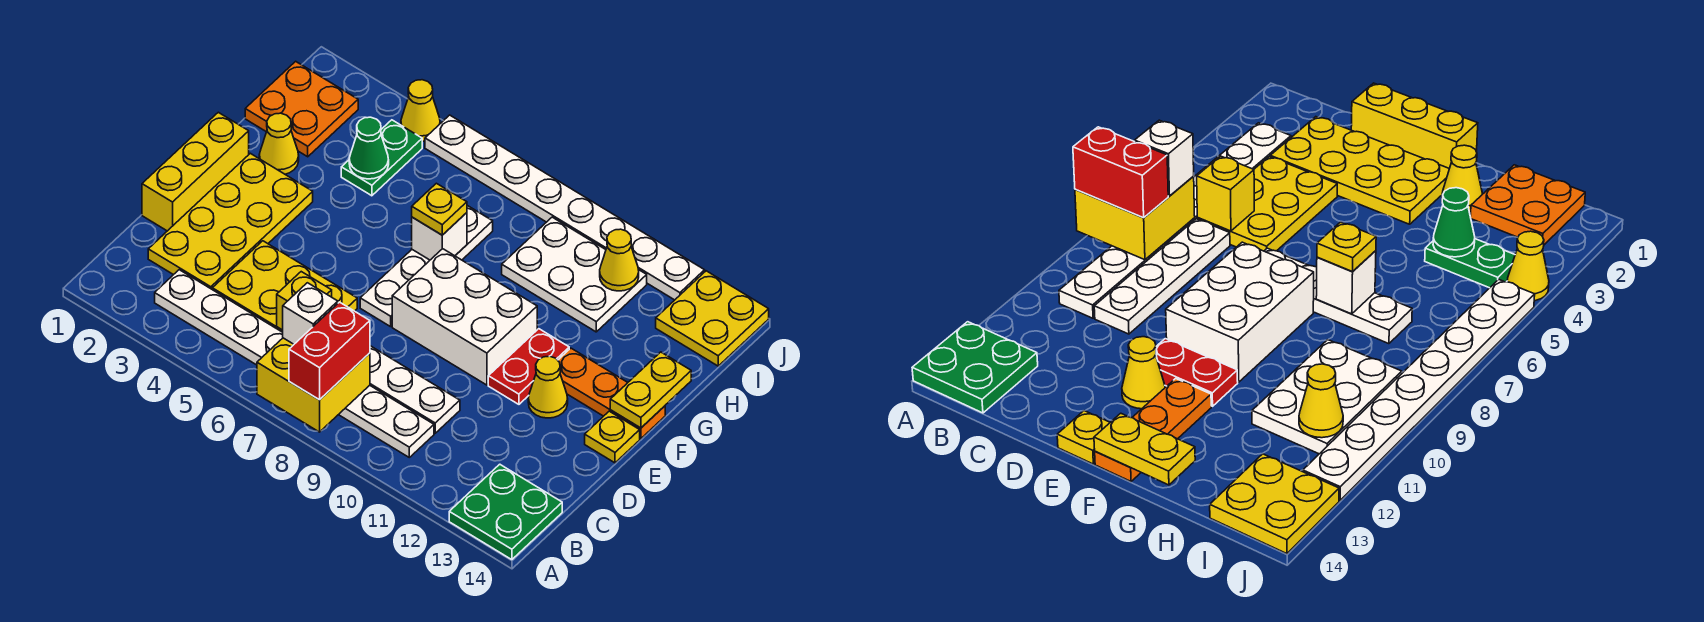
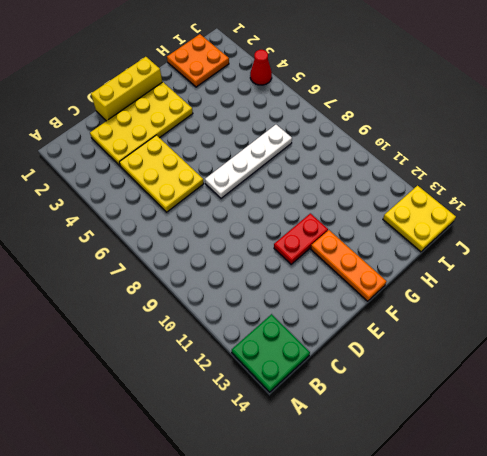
red cone J4 level 1 -> yellow cone J4 level 1
none -> white plate B3:B10 level 1
none -> white plate C7:C10 level 1
none -> white brick E8:F10 level 1

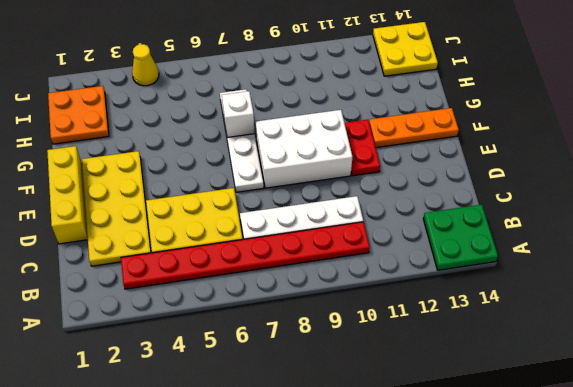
red plate B3:B10 level 1 -> white plate B3:B10 level 1
none -> yellow cone E12 level 1
none -> yellow plate E14 level 1
none -> yellow cone G2 level 1

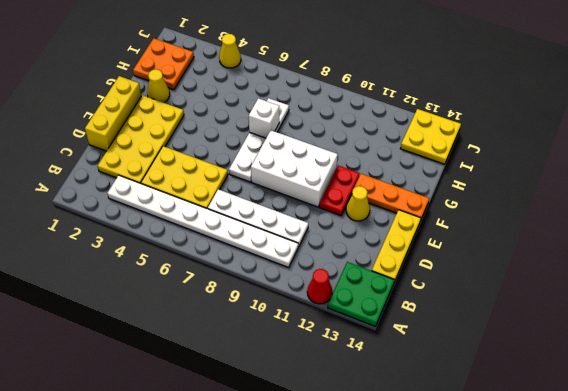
red cone A12 level 1 -> none
yellow plate C14:E14 level 1 -> yellow plate E14 level 1
none -> green plate H4:I4 level 1
none -> white plate H9:I11 level 1
none -> white plate J5:J12 level 1

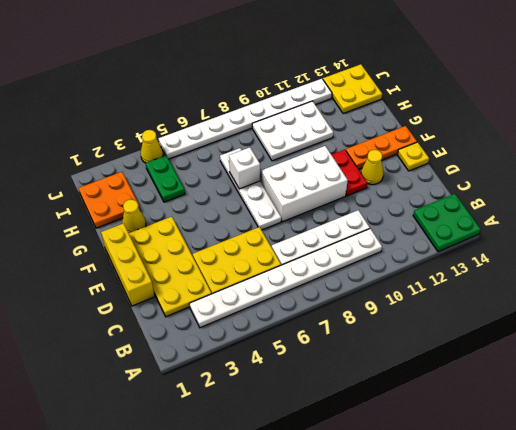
none -> yellow brick A7:B8 level 2
none -> yellow brick C6 level 2
none -> yellow plate F14:G14 level 2

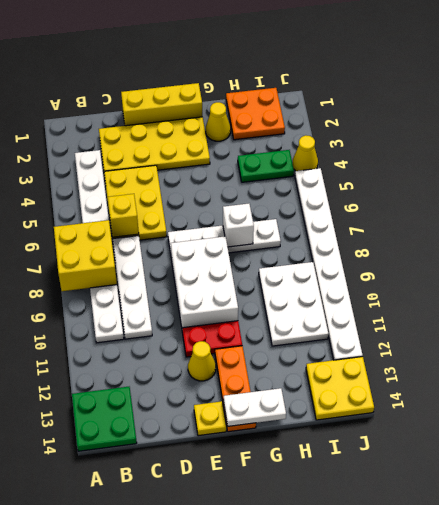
white plate F14:G14 level 2 -> yellow plate F14:G14 level 2
none -> green cone H4 level 2
none -> yellow cone I11 level 2
none -> red brick A8:B8 level 3

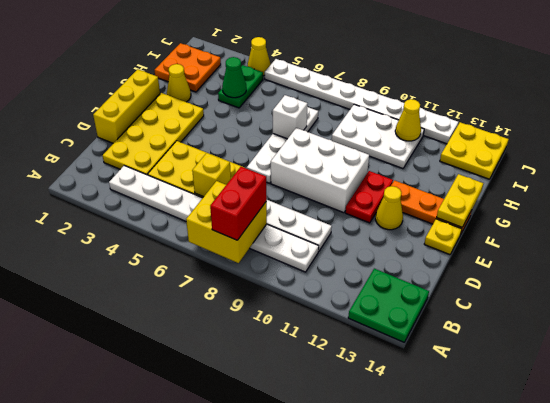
none -> white brick B7 level 3
none -> yellow plate G7 level 3

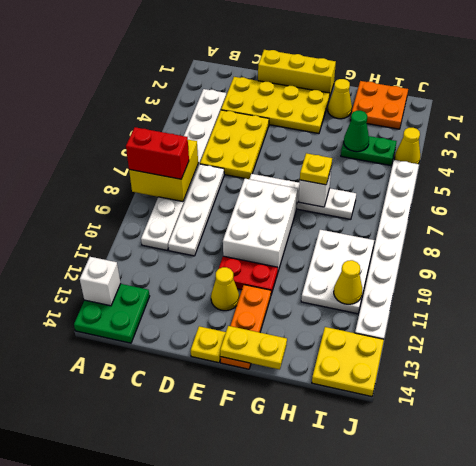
white brick A13 level 2 -> white brick B7 level 3
none -> yellow brick C6 level 2

